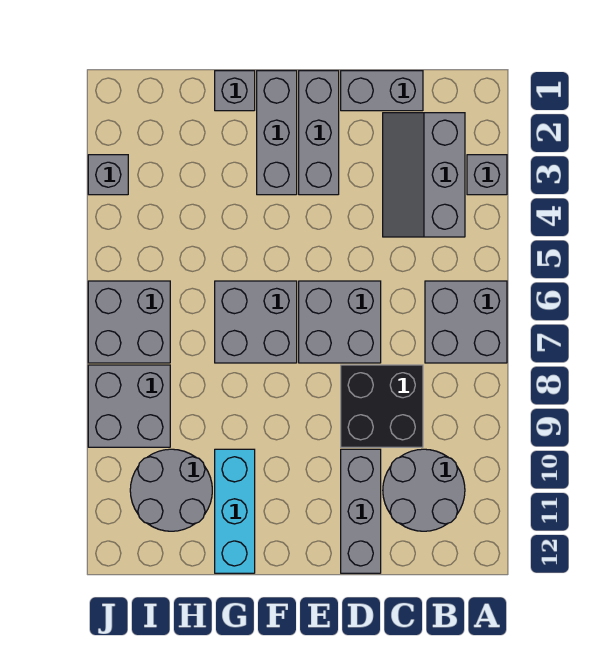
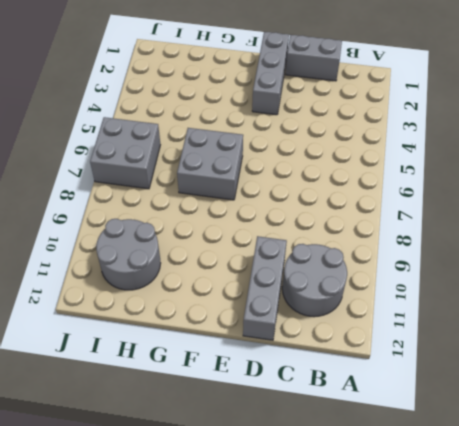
none -> grey brick A3 level 1
none -> grey brick A6:B7 level 1
none -> grey slope B2:C4 level 1 top B

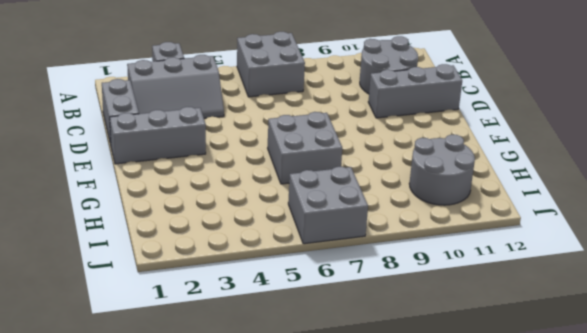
none -> black brick C8:D9 level 1
none -> grey brick D6:E7 level 1
none -> grey brick F1:F3 level 1

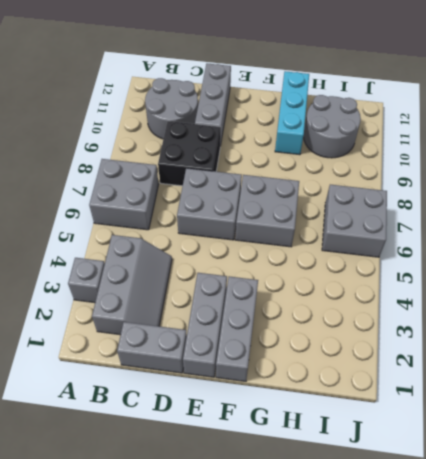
none -> grey brick G1 level 1
none -> grey brick I8:J9 level 1
none -> grey brick J3 level 1

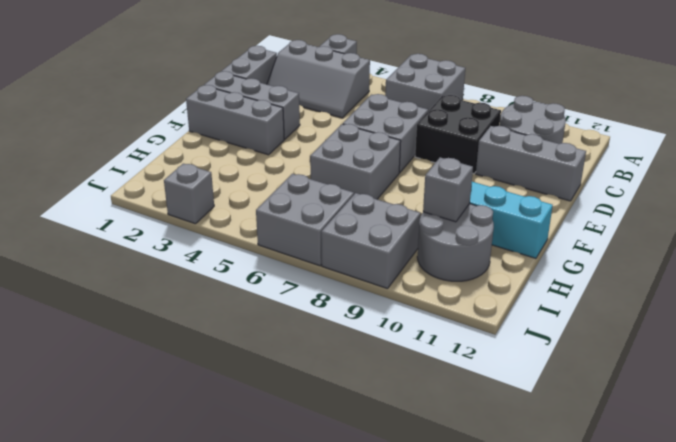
grey brick H10 level 2 -> grey brick G1 level 1

